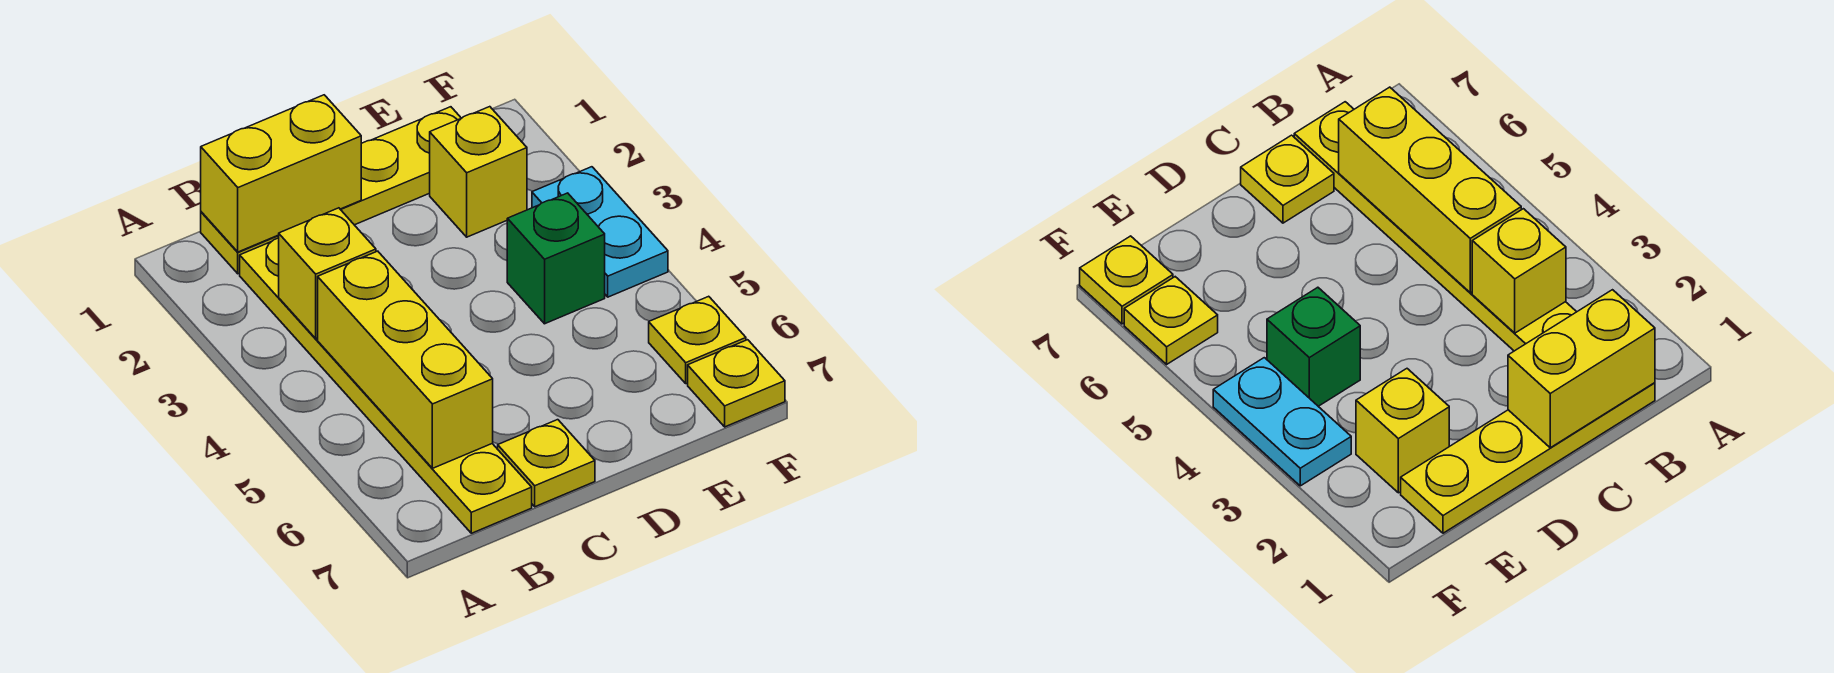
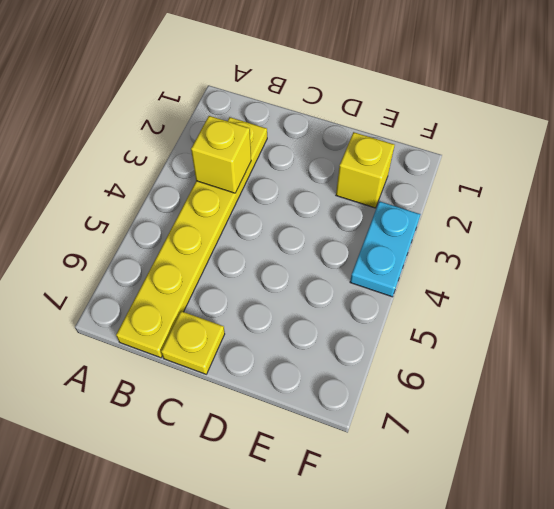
none -> yellow plate B1:E1 level 1
none -> green brick E4 level 1

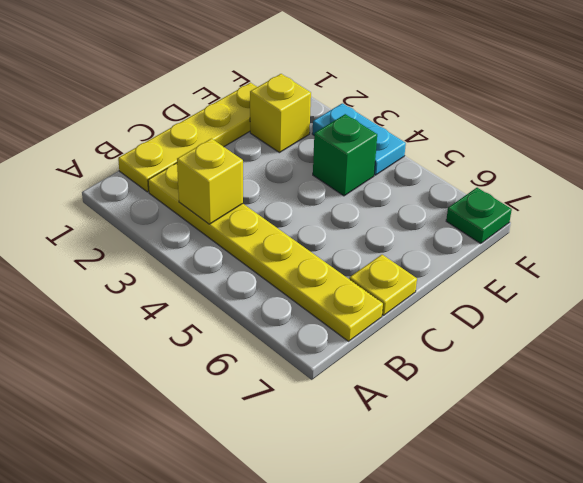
green plate F7 level 1 -> yellow plate F7 level 1
none -> yellow plate F6 level 1
none -> yellow brick B1:C1 level 2

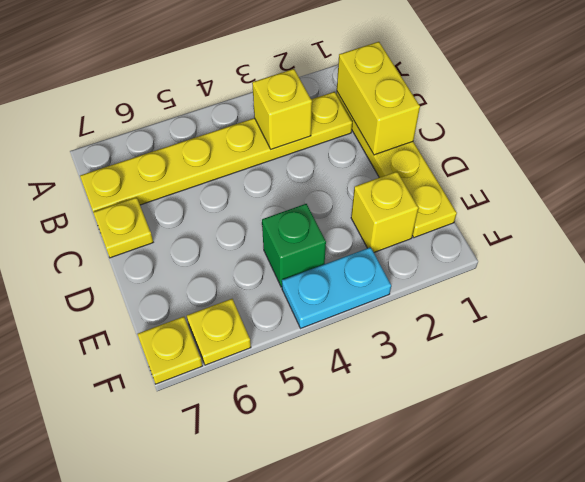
none -> yellow brick B4:B6 level 2

